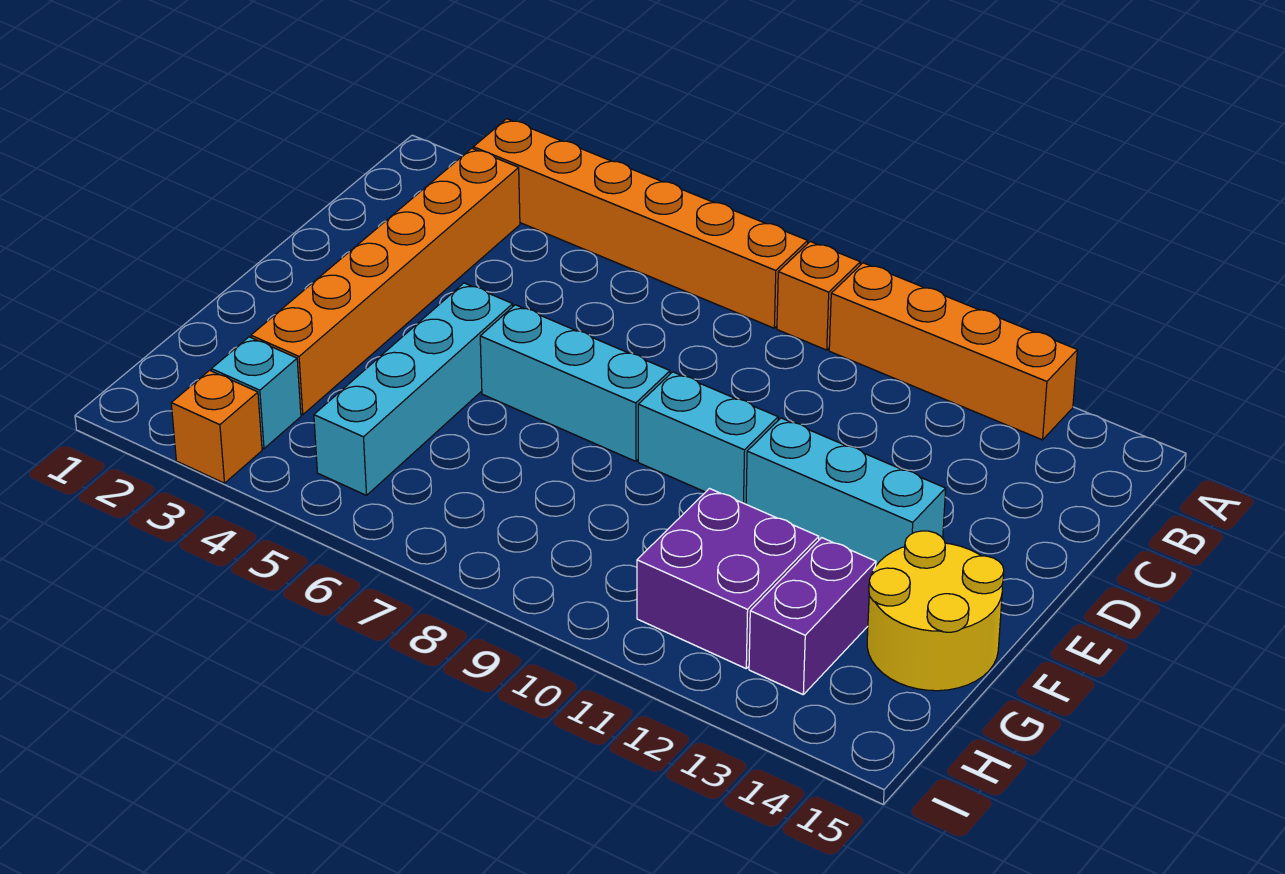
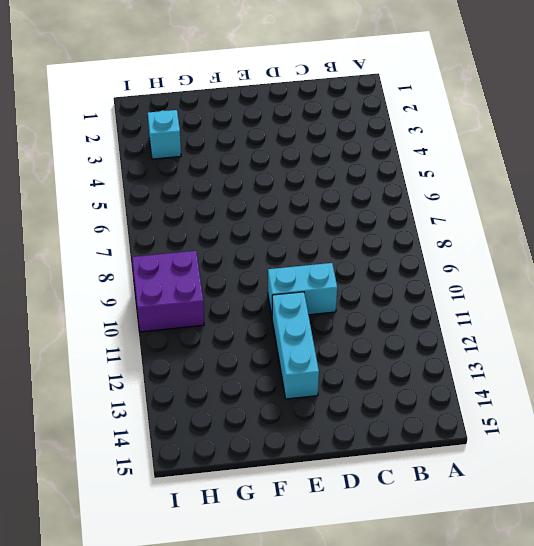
cyan brick D10:E10 level 1 -> cyan brick E9:E10 level 1
purple brick H9:I10 level 1 -> purple brick G11:H12 level 1
none -> orange brick A3:A8 level 1
none -> orange brick A9 level 1
none -> orange brick A10:A13 level 1

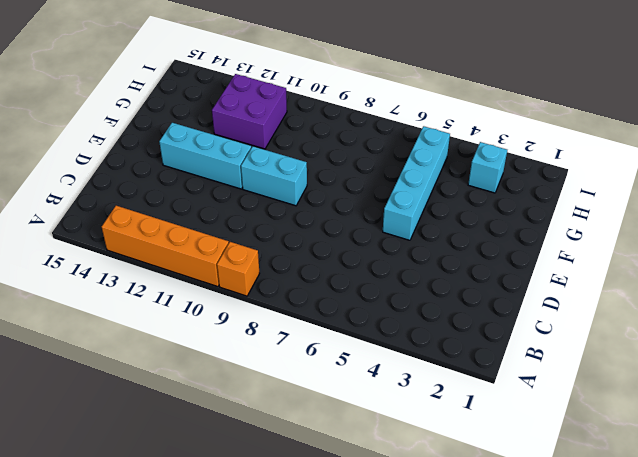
none -> orange brick A3:A8 level 1
none -> orange brick B3:G3 level 1
none -> cyan brick E6:E8 level 1

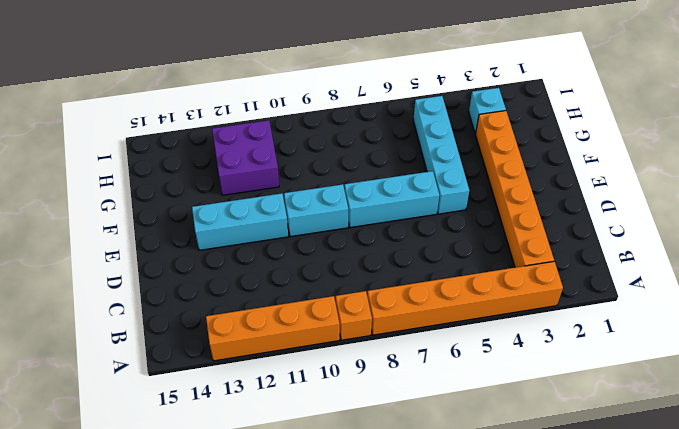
none -> yellow round brick F14:G15 level 1
none -> purple brick G13:H13 level 1
none -> orange brick I3 level 1

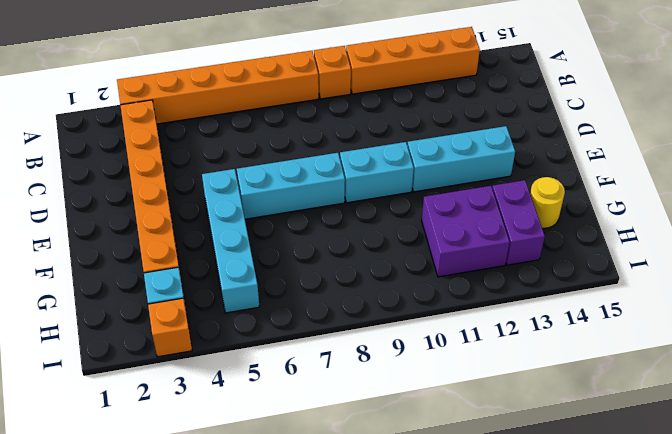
yellow round brick G14 level 1 -> yellow round brick F14:G15 level 1

